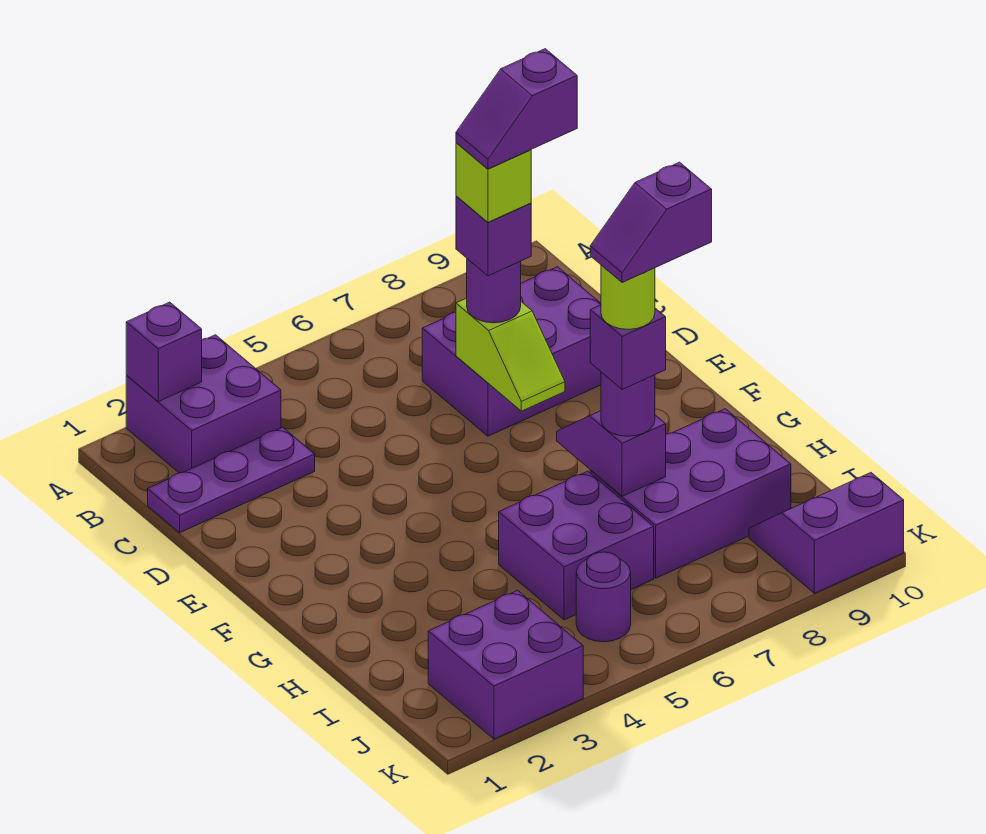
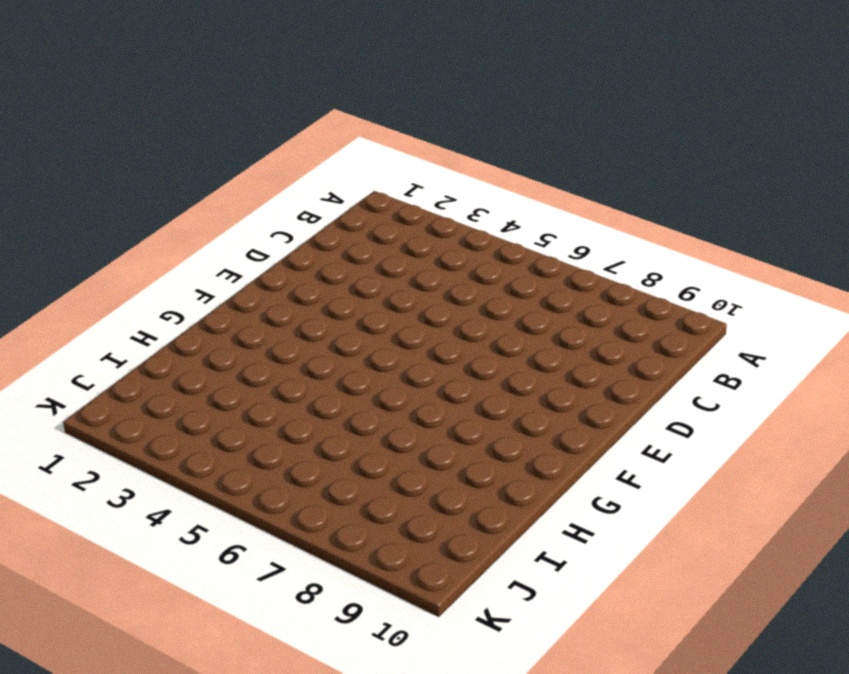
none -> purple brick A2:B3 level 1
none -> purple plate C1:C3 level 1
none -> purple brick C7:D9 level 1

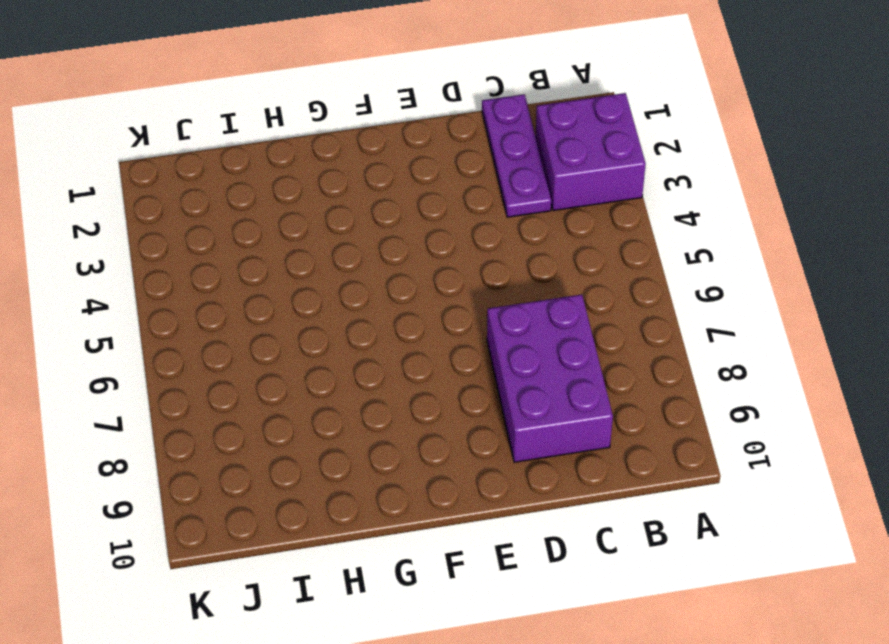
none -> purple brick H5:I6 level 1
none -> purple brick H7:I9 level 1
none -> purple brick J2:K3 level 1

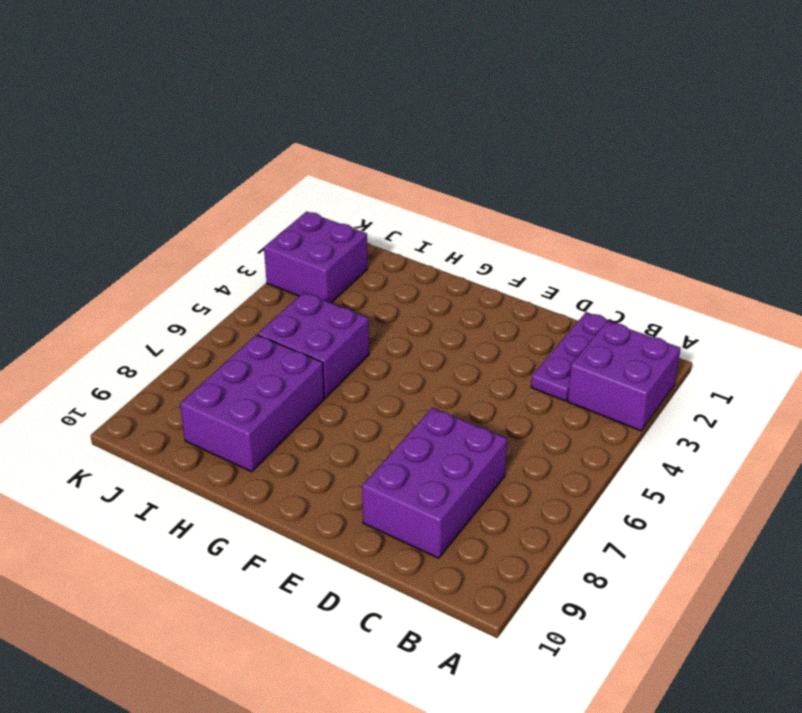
none -> purple round brick J5 level 1
none -> purple slope J9:K10 level 1 top K
none -> purple brick A2 level 2

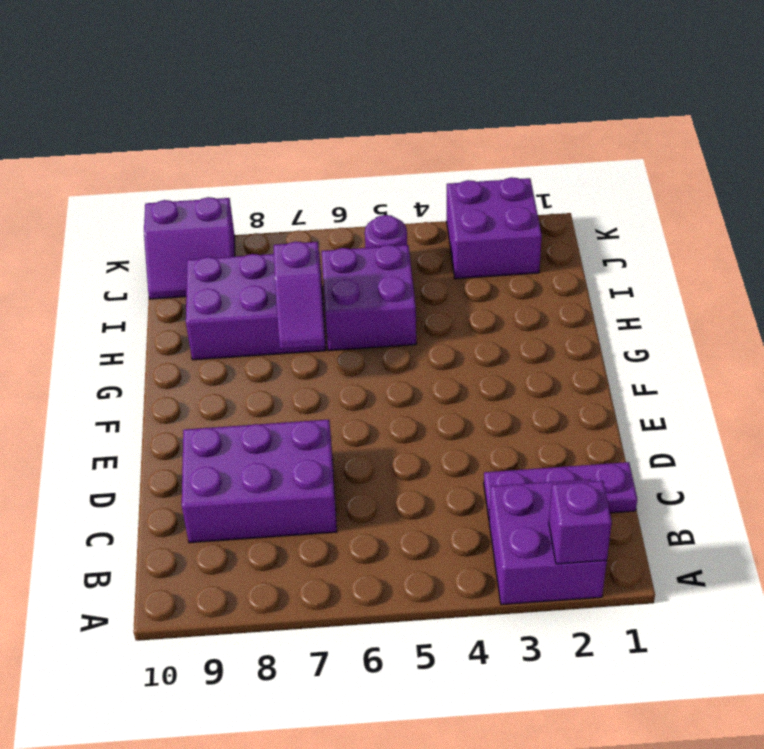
none -> lime slope D7:E7 level 2 top D
none -> purple round brick D7 level 3
none -> purple round brick H7 level 3

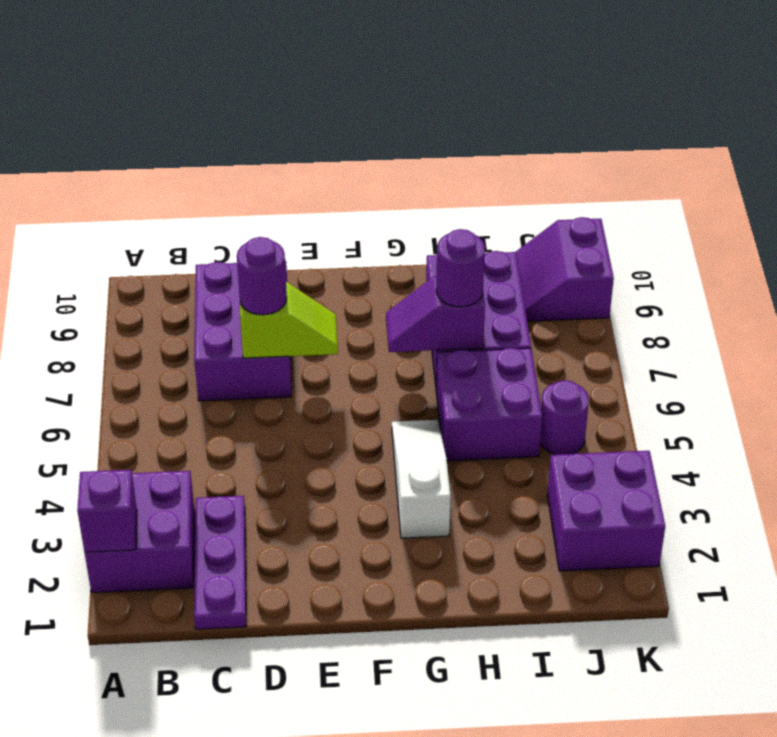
white slope G3:G5 level 1 top 3 -> none
none -> purple brick D7 level 4
none -> purple brick H7 level 4
none -> lime brick D7 level 5

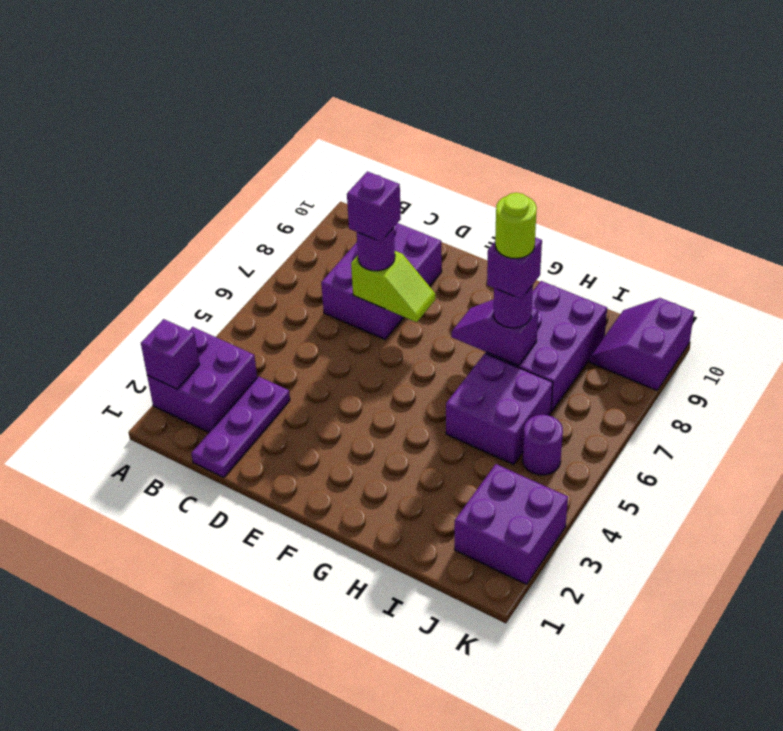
none -> lime brick D7 level 5
none -> purple slope D7:D8 level 6 top 8
none -> purple slope H7:H8 level 6 top 8

